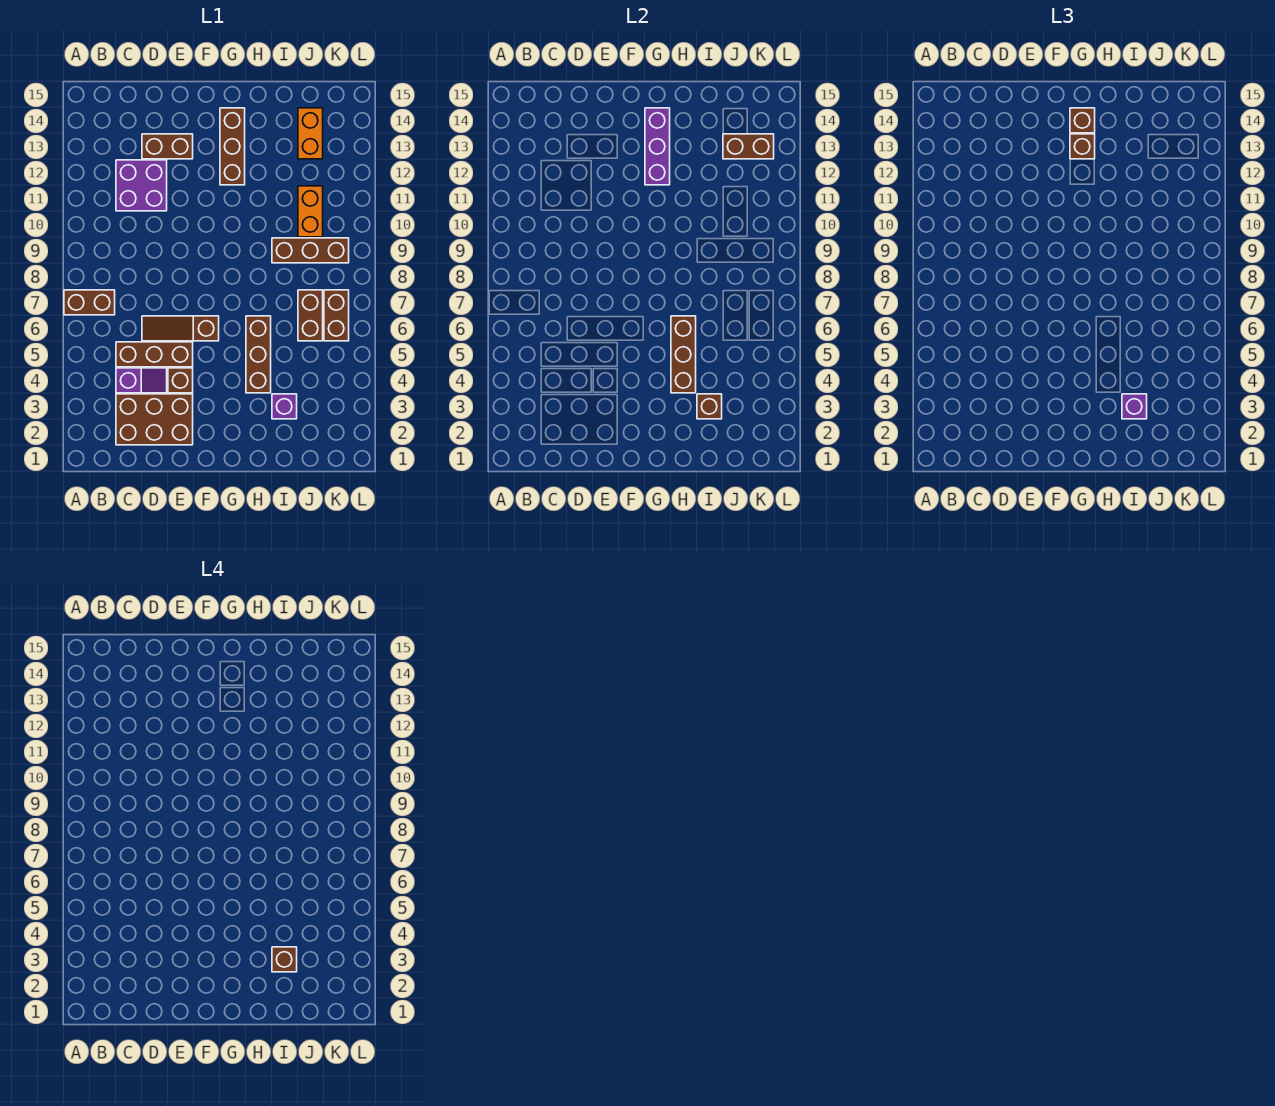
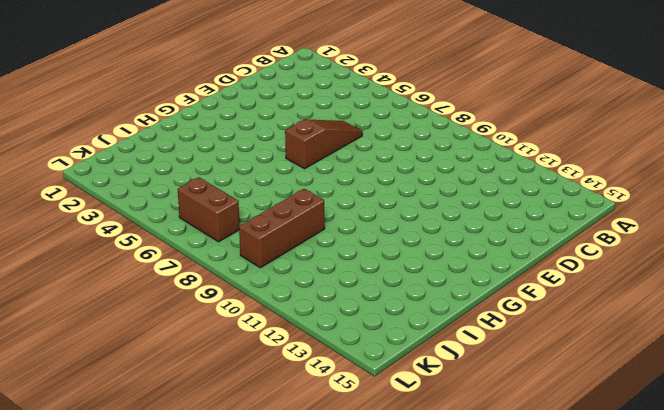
none -> brown brick A7:B7 level 1
none -> brown brick C2:E3 level 1
none -> purple slope C4:D4 level 1 top C

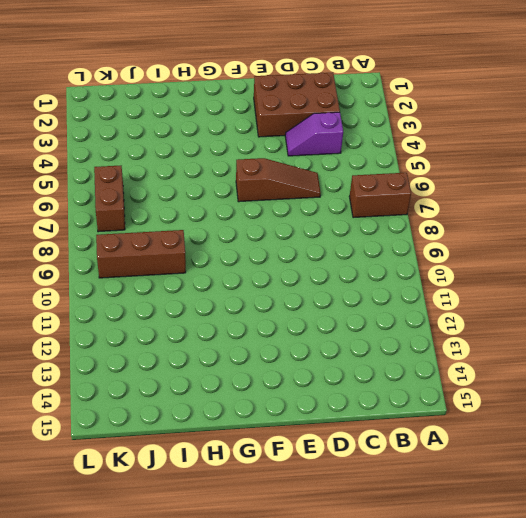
none -> brown brick C5:E5 level 1
none -> purple brick C11:D12 level 1
none -> brown brick D13:E13 level 1

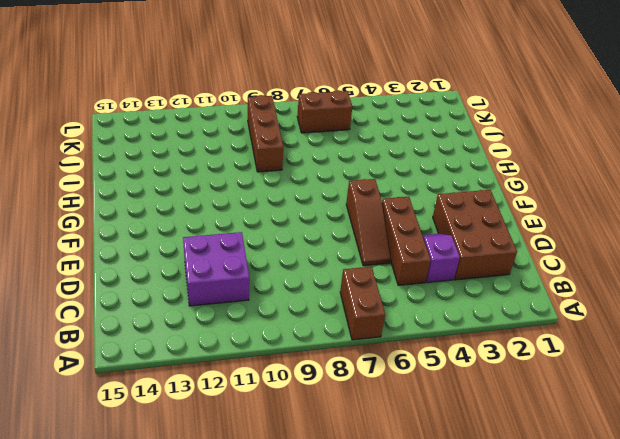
none -> brown brick D13:E13 level 1
none -> brown brick E4 level 1
none -> brown brick G12:G14 level 1

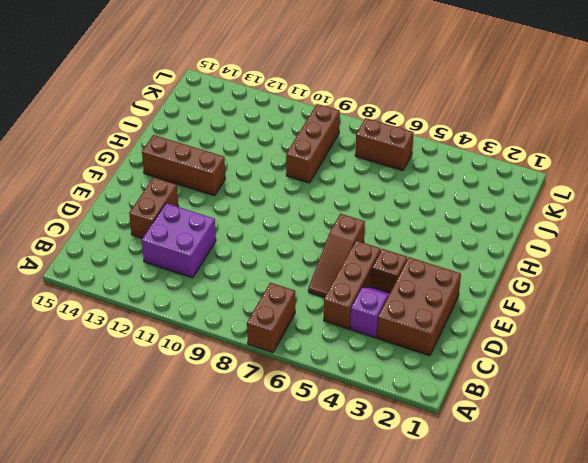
none -> brown brick H4:H6 level 1
none -> purple brick I3 level 1
none -> brown brick J6:J7 level 1

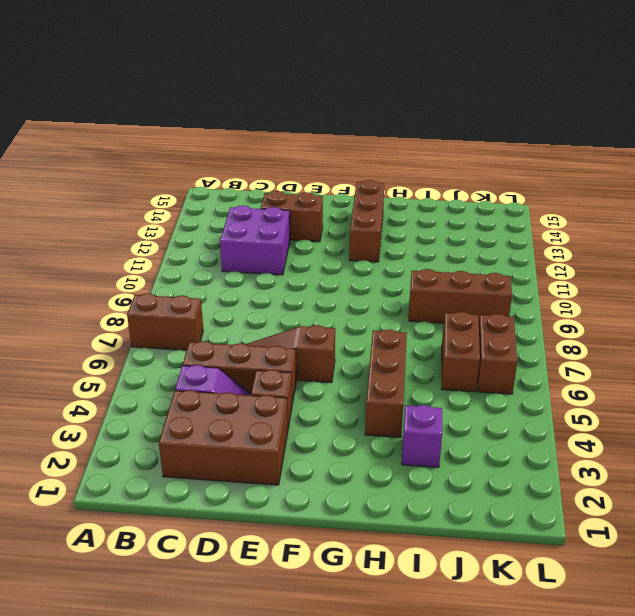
none -> orange brick J10:J11 level 1
none -> orange brick J13:J14 level 1
none -> purple brick G12:G14 level 2

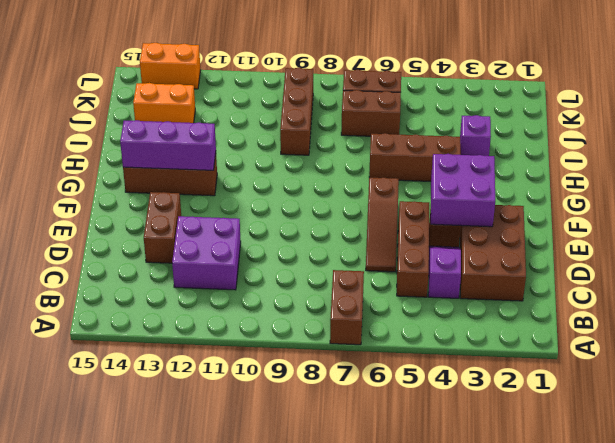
purple brick E3:F4 level 2 -> none
orange brick L13:L14 level 1 -> orange brick J10:J11 level 1
none -> brown brick H4:H6 level 2
none -> brown brick I3 level 2
none -> brown brick J13:K13 level 2

